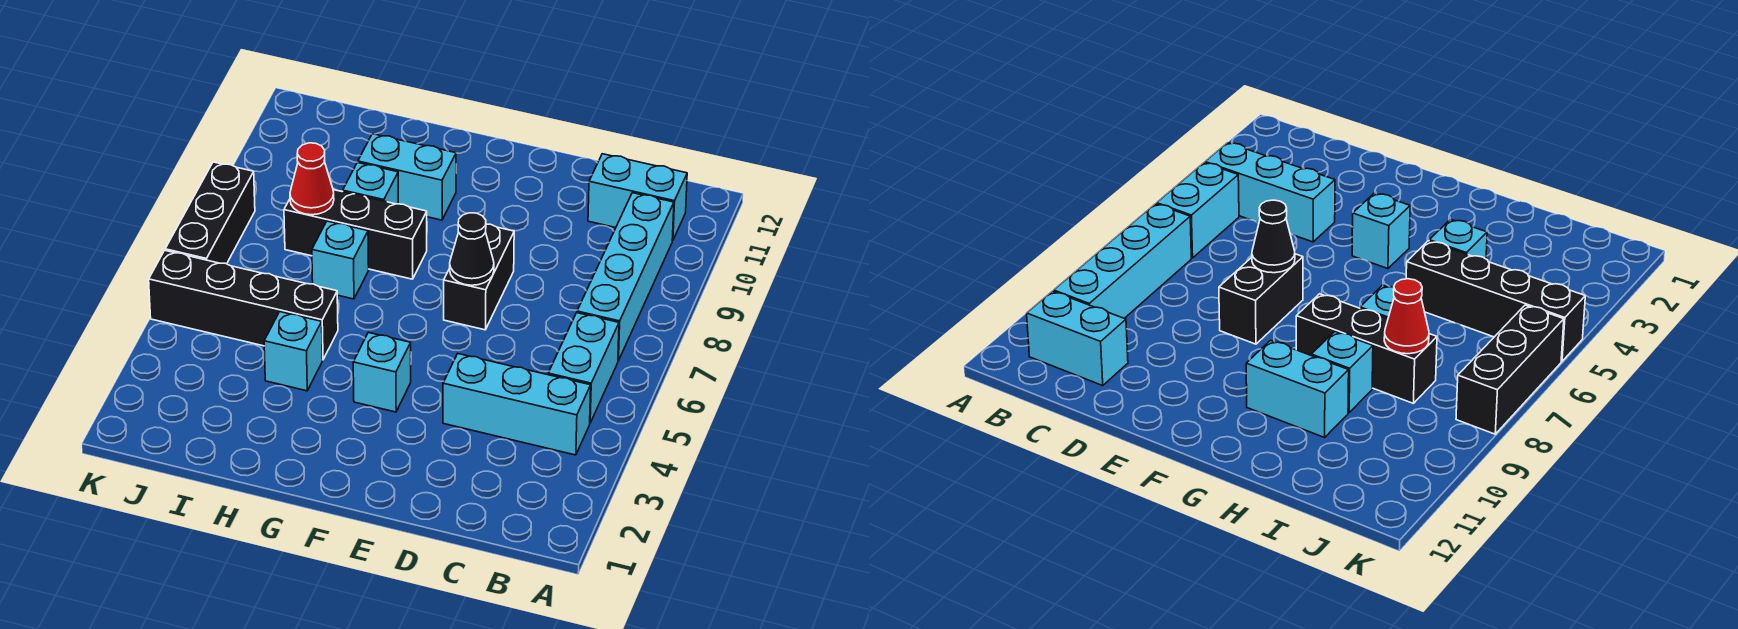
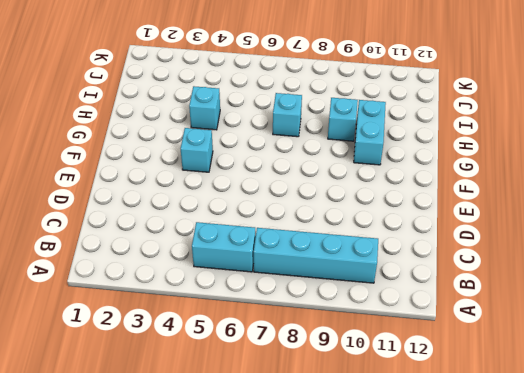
none -> cyan brick B4:D4 level 1
none -> cyan brick B11:C11 level 1
none -> black brick E7:E8 level 1

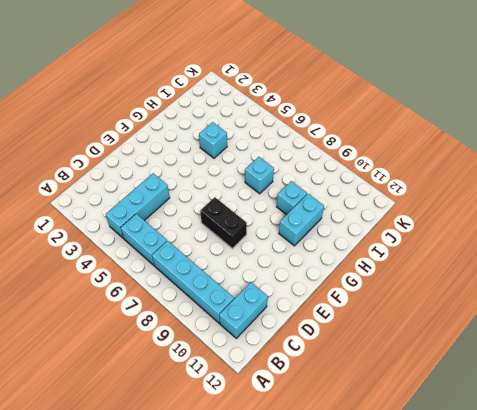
none -> cyan brick F4 level 1
none -> black brick G8:I8 level 1
none -> black brick H5:K5 level 1

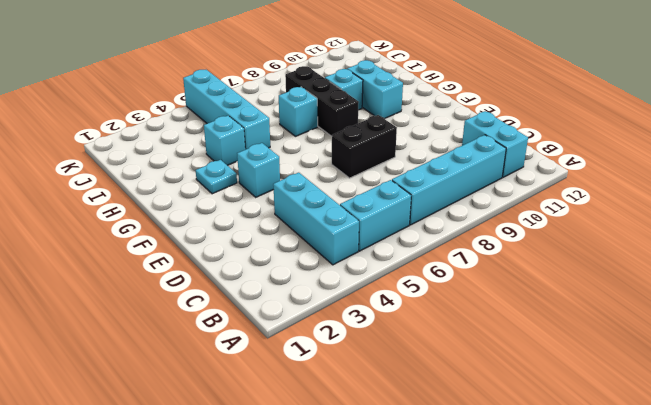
cyan plate G3 level 1 -> none
cyan brick H5:K5 level 1 -> black brick H5:K5 level 1
none -> black brick K6:K8 level 1
none -> black cone E7 level 2
none -> red cone I8 level 2

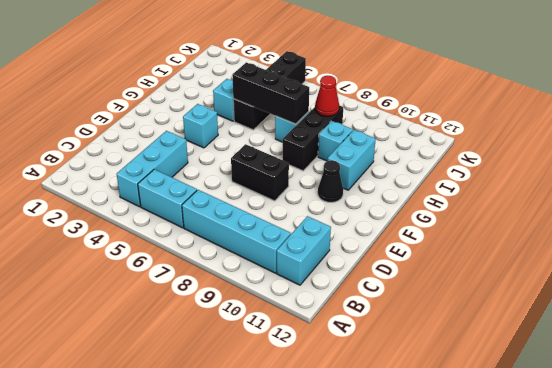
black cone F10 level 1 -> black cone E7 level 2
black brick H5:H7 level 2 -> black brick K6:K8 level 1

